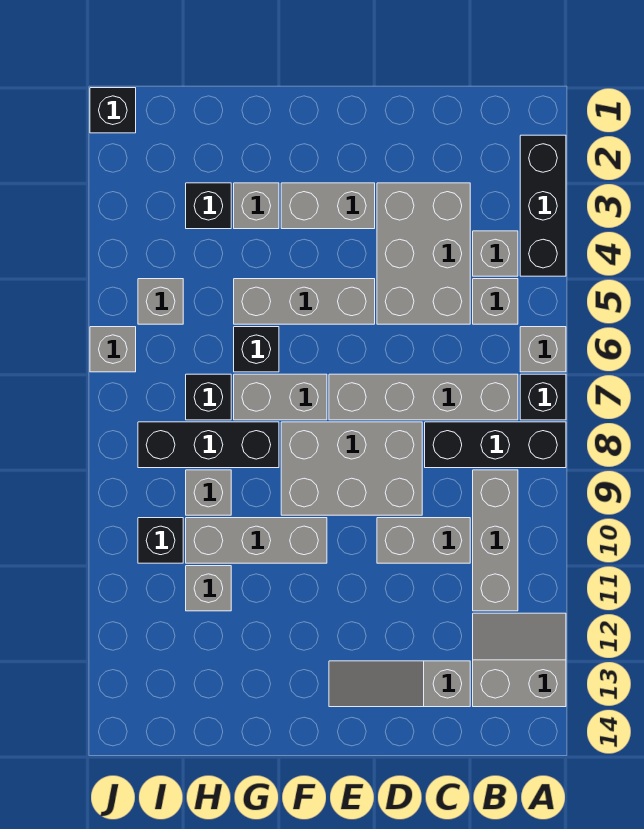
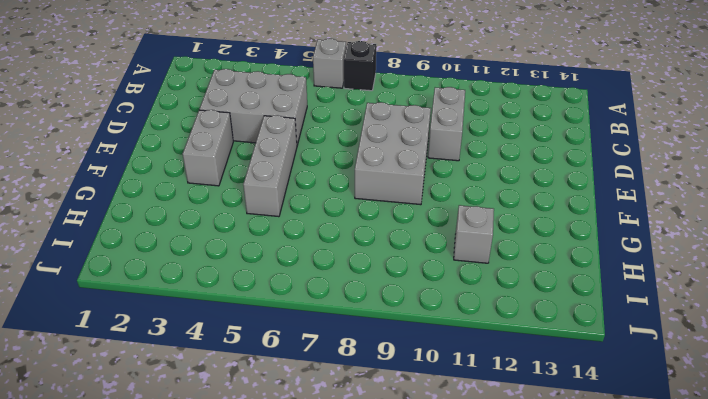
none -> black brick A2:A4 level 1
none -> black brick A8:C8 level 1
none -> grey slope A12:B13 level 1 top 13

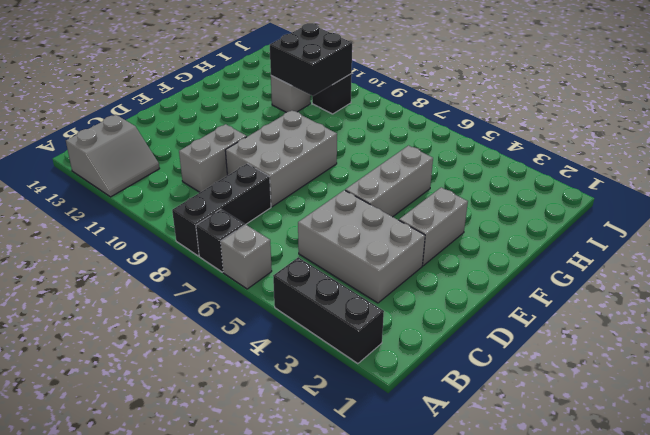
black brick H10:I11 level 2 -> none
none -> grey brick B4 level 1
none -> grey brick B5 level 1
none -> grey brick B7:E7 level 1

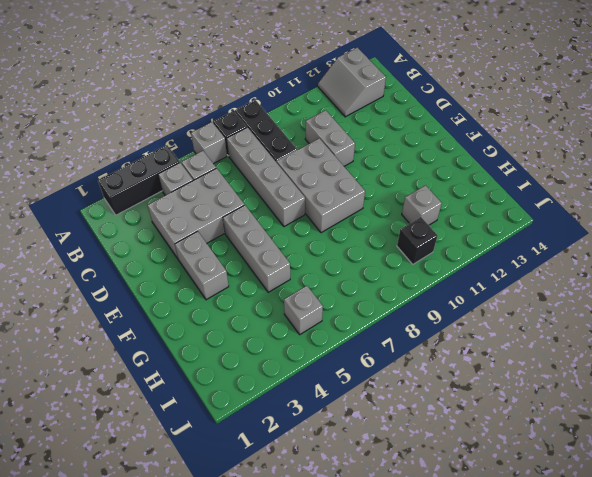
none -> grey brick B9:B11 level 1
none -> grey slope C13:E13 level 1 top C
none -> grey brick F7:G7 level 1

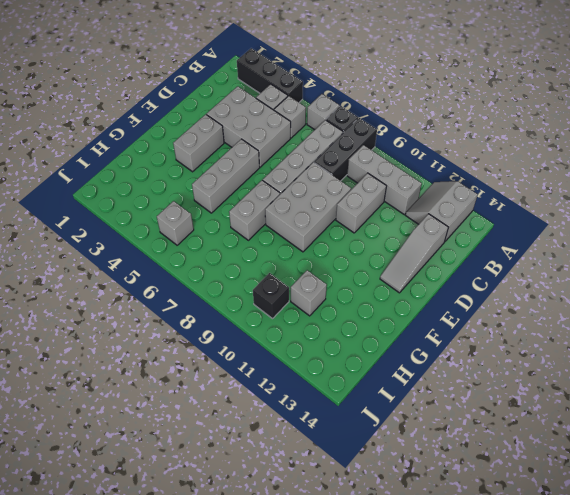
none -> grey brick F10:H10 level 1
none -> grey brick G3 level 1
none -> black brick G6 level 1

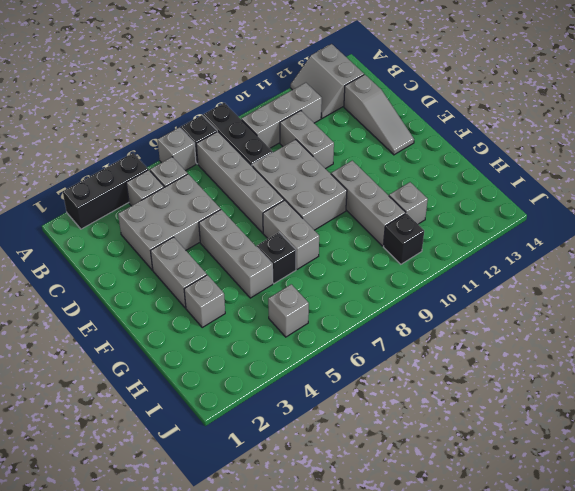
none -> black brick G8:I8 level 1
none -> black brick H3 level 1
none -> black brick H7 level 1

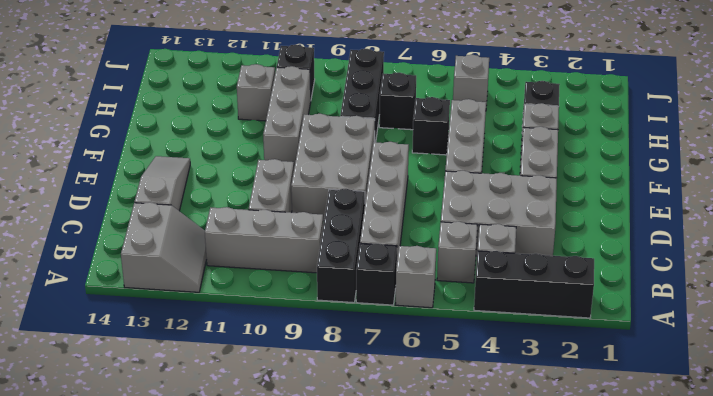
none -> grey brick F7:G7 level 1
none -> grey brick H9 level 1
none -> black brick J1 level 1

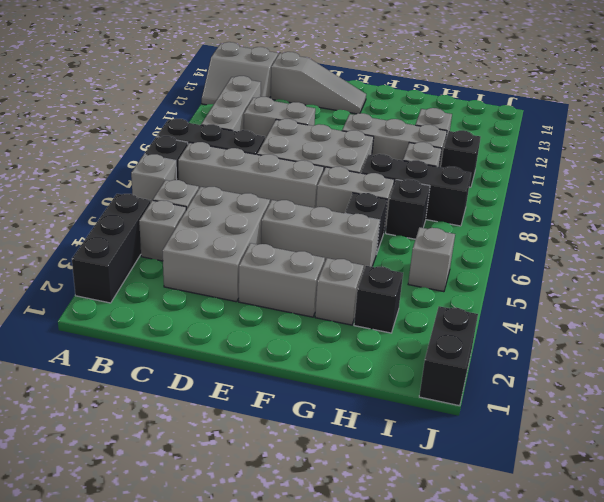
black brick J1:J2 level 1 -> black brick J1 level 1
none -> grey brick J6 level 1

